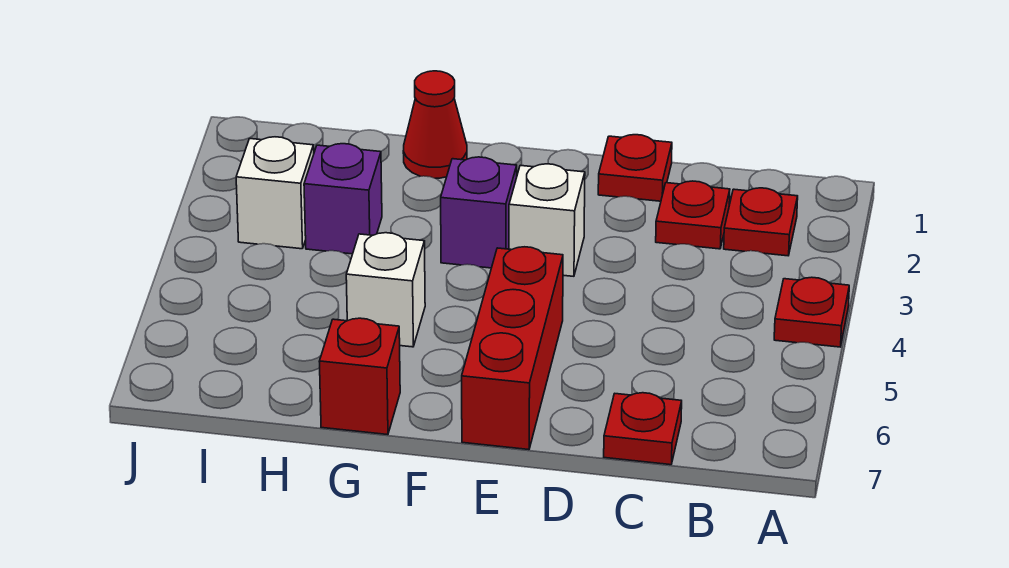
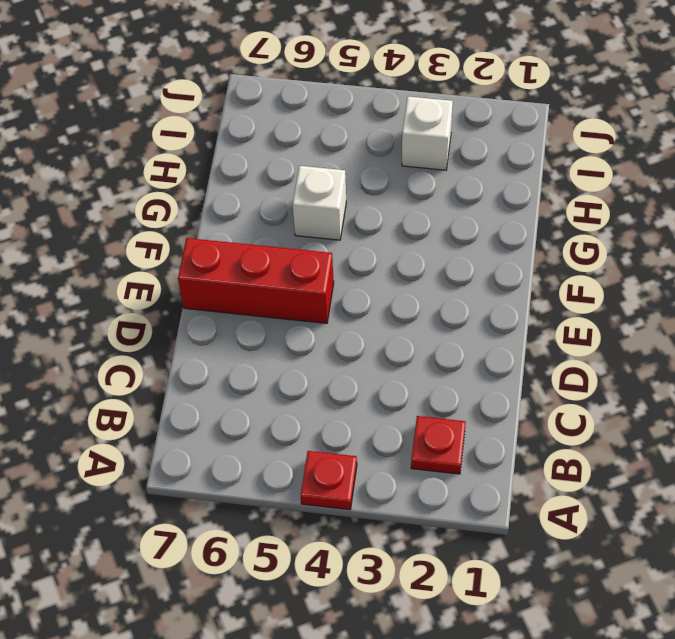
none -> red plate C2 level 1
none -> red plate C7 level 1
none -> red plate D1 level 1

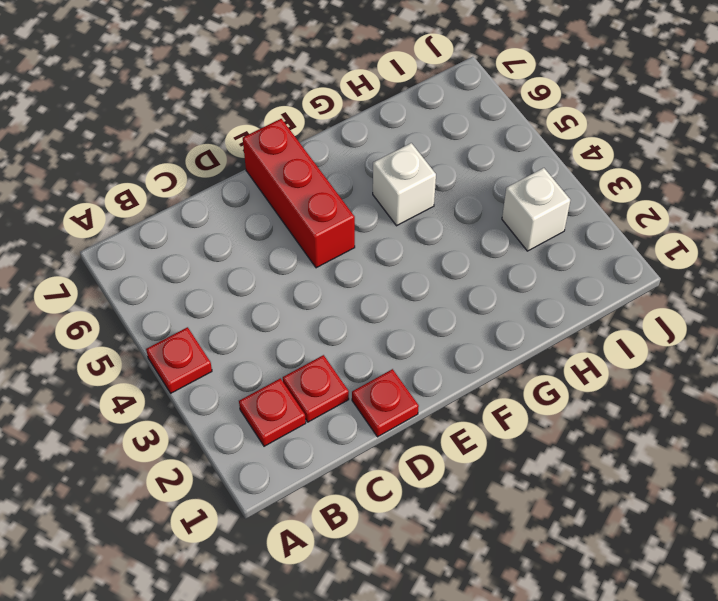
none -> red plate C7 level 1
none -> white brick E3 level 1
none -> purple brick F3 level 1

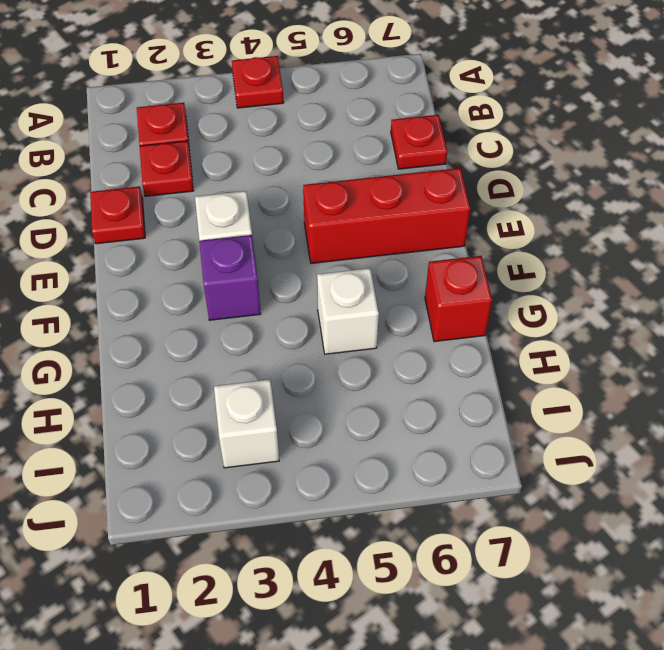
none -> red cone G1 level 1
none -> purple brick H3 level 1

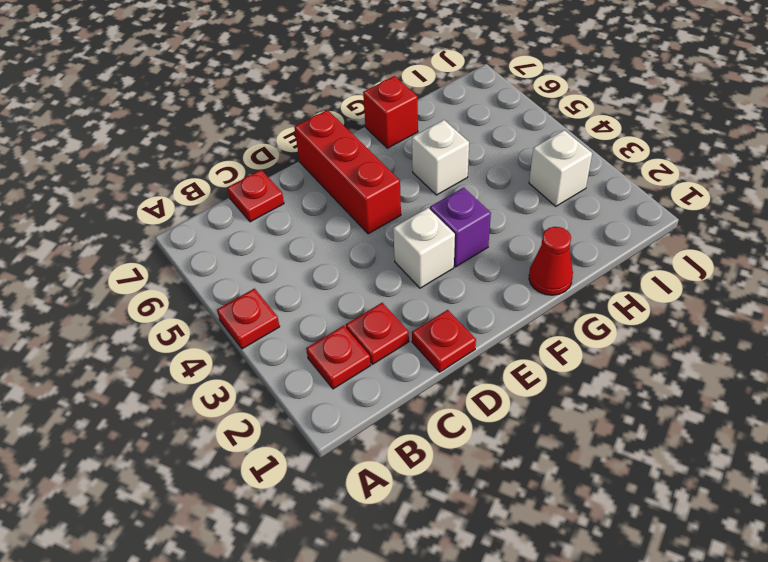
none -> purple brick H3 level 1

